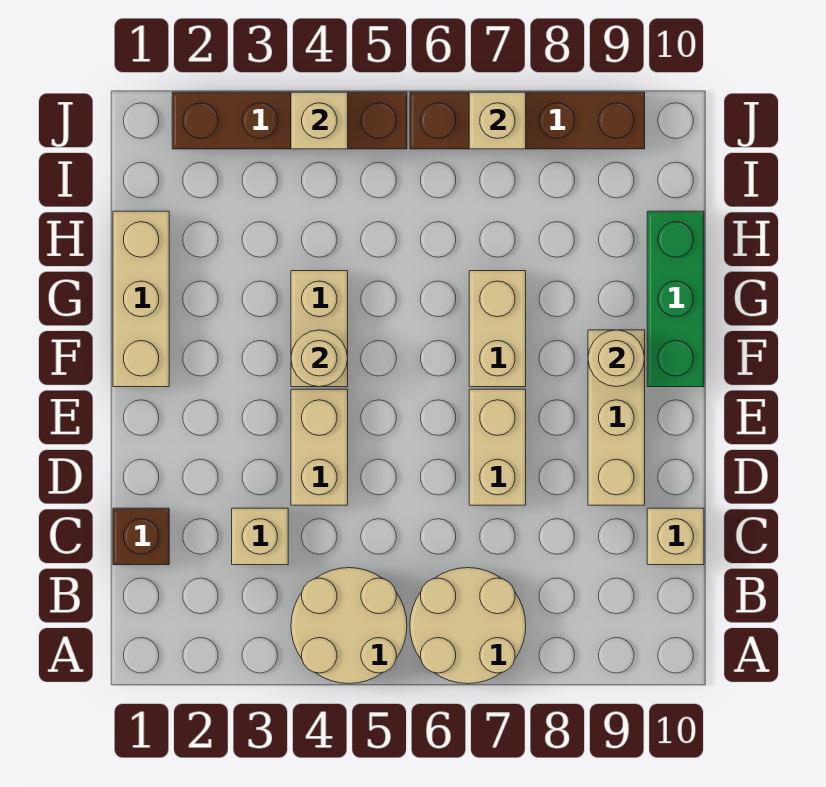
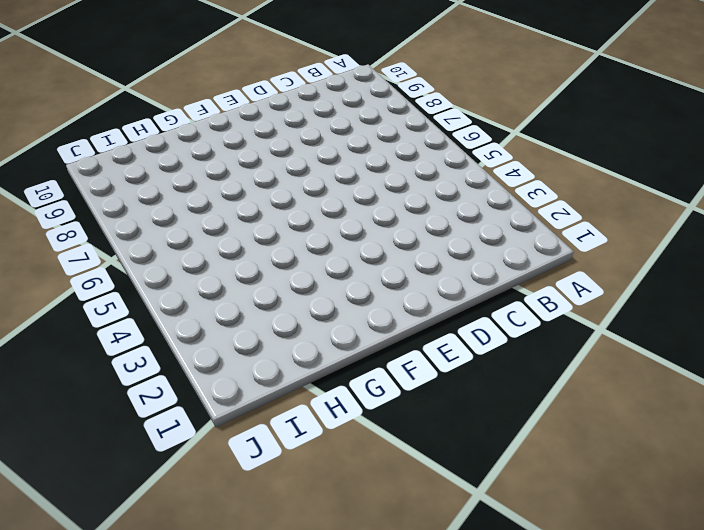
none -> tan round brick A4:B5 level 1
none -> tan round brick A6:B7 level 1
none -> brown brick C1 level 1

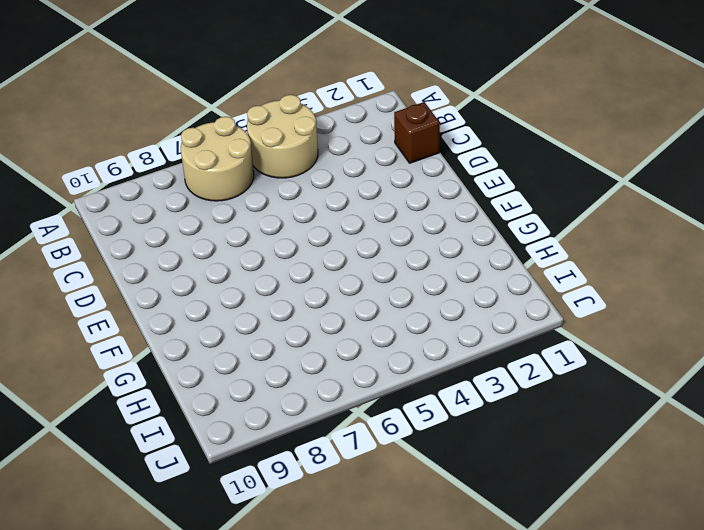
none -> tan brick C3 level 1
none -> tan brick C10 level 1
none -> tan brick D4:E4 level 1

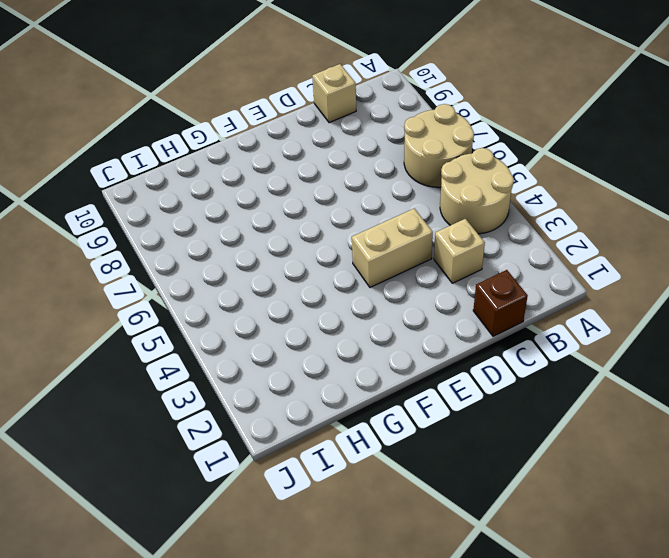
none -> tan brick D7:E7 level 1
none -> tan brick D9:F9 level 1
none -> tan brick F1:H1 level 1

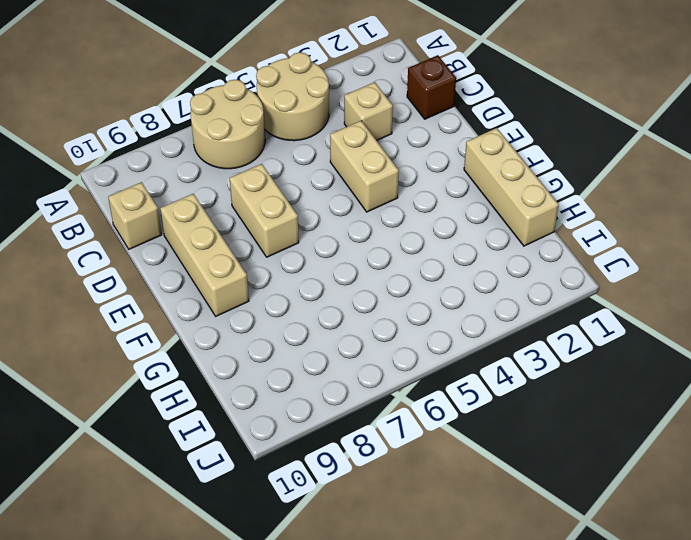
none -> tan brick F4:G4 level 1
none -> tan brick F7:G7 level 1
none -> green brick F10:H10 level 1

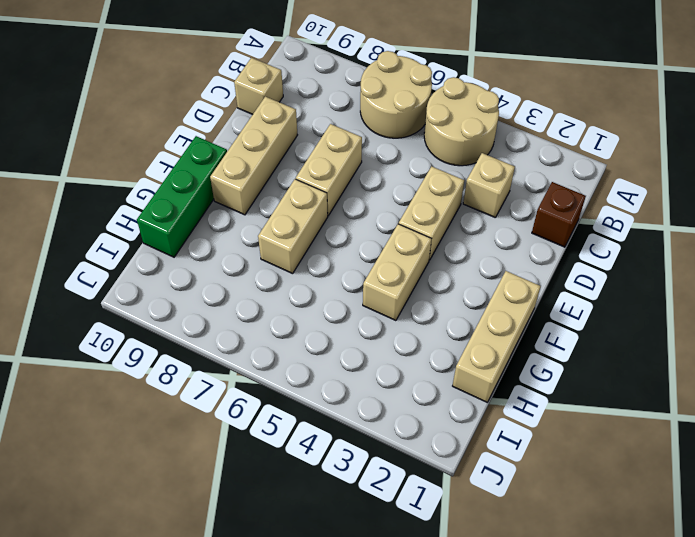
none -> brown brick J2:J5 level 1
none -> brown brick J6:J9 level 1
none -> tan round brick F4 level 2

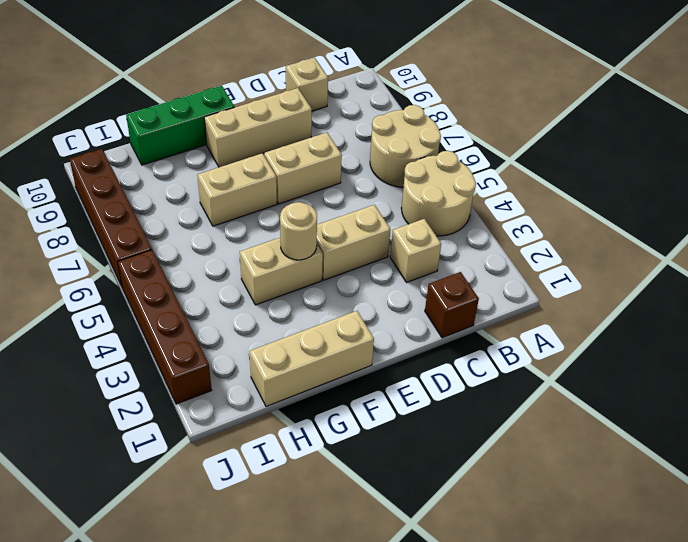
none -> tan round brick F9 level 2
none -> tan brick J4 level 2
none -> tan brick J7 level 2

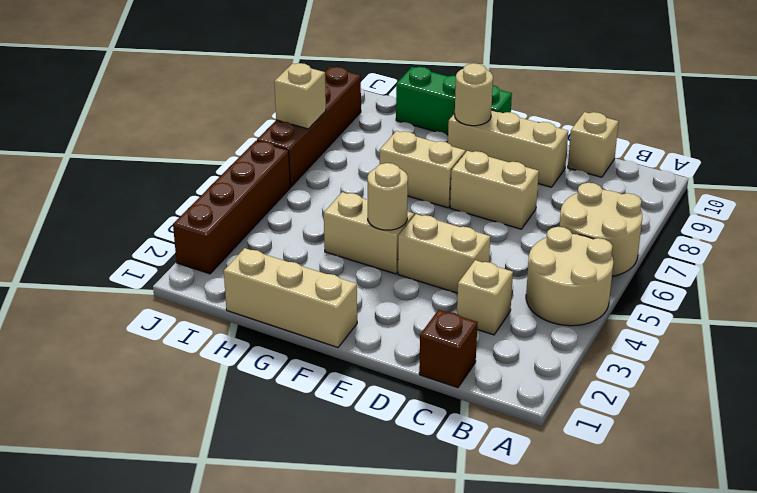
none -> tan brick J4 level 2

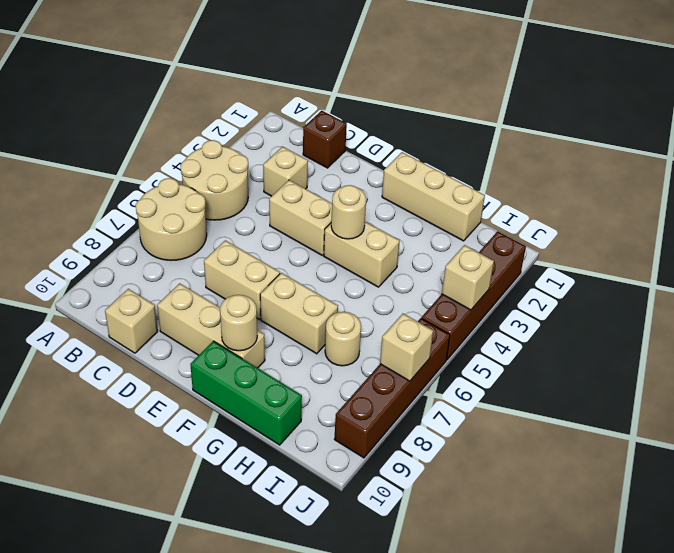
tan round brick H7 level 1 -> none

